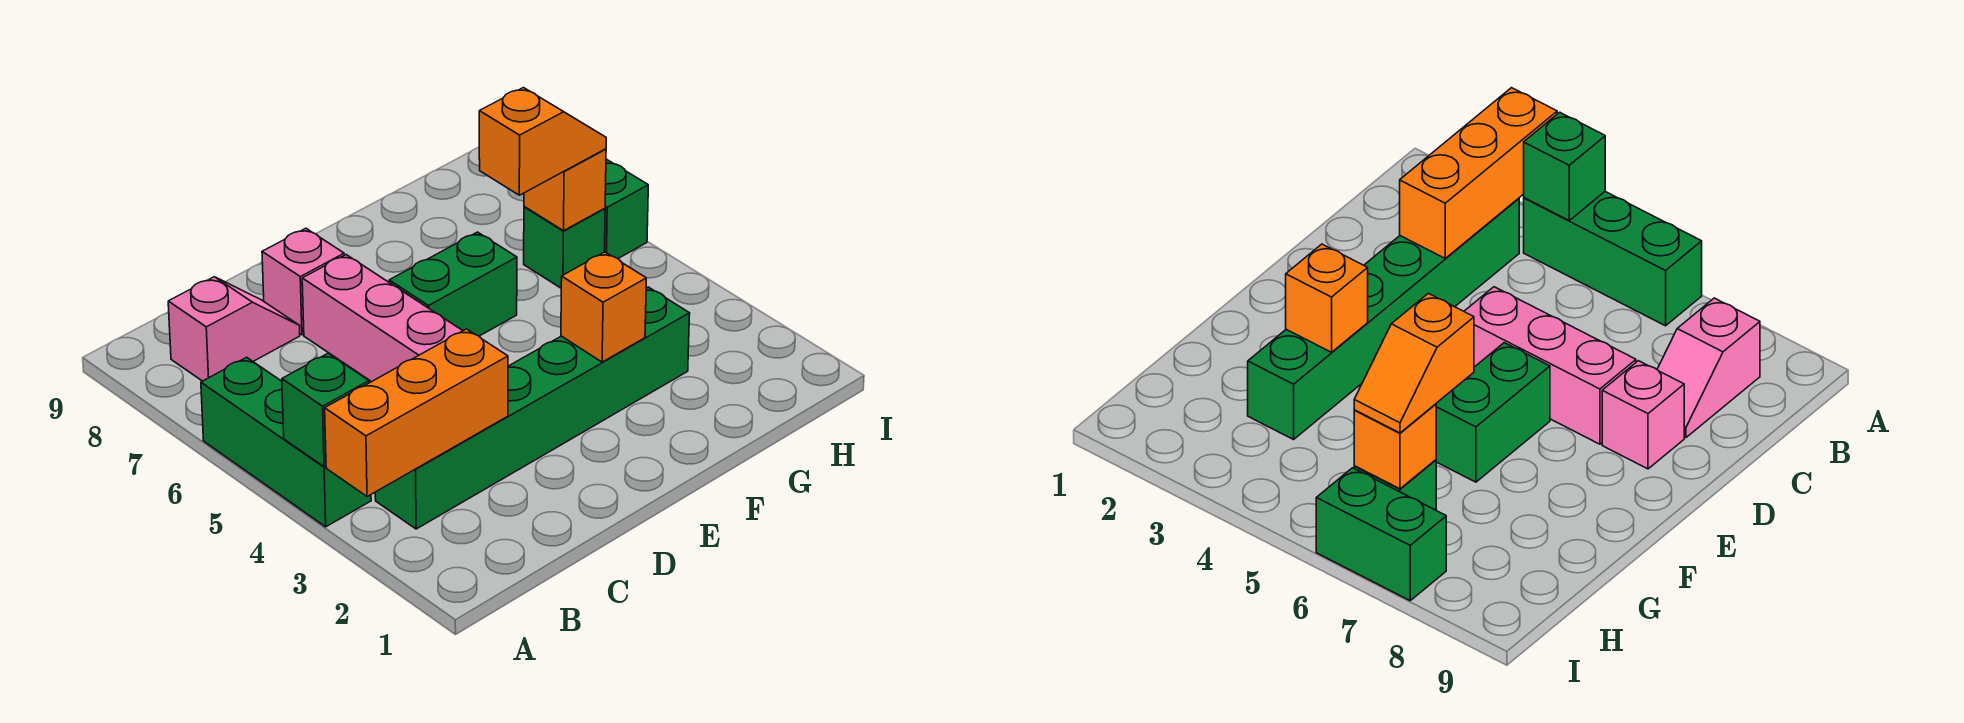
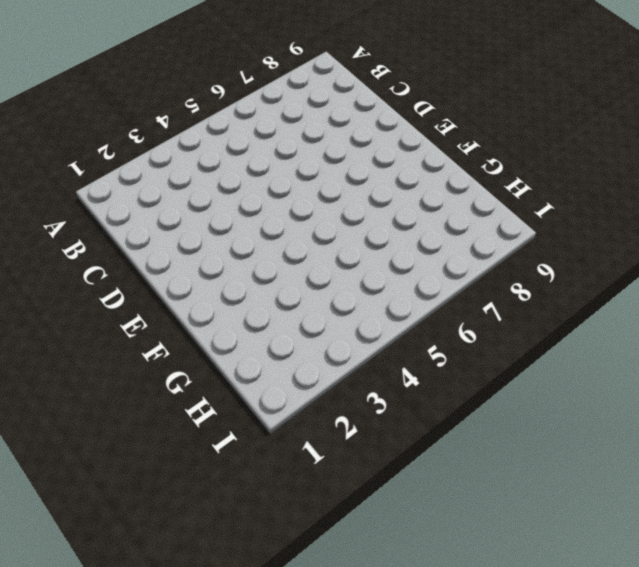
none -> green brick A4:A6 level 1
none -> green brick B3:G3 level 1
none -> pink slope B8:C8 level 1 top B

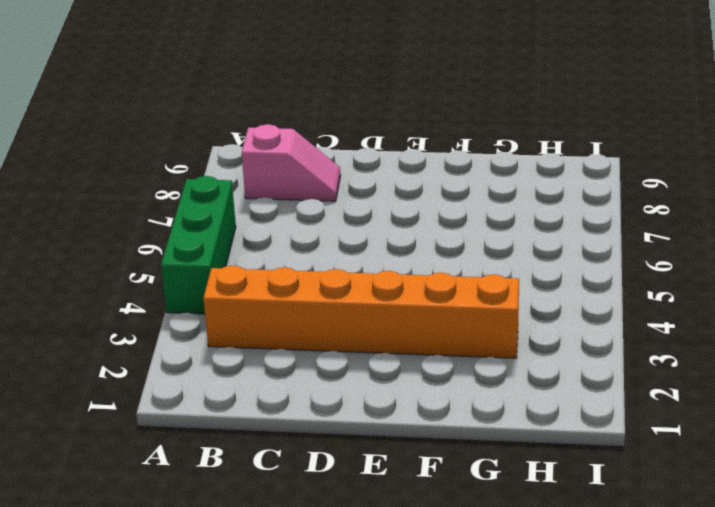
orange brick B3:G3 level 1 -> green brick B3:G3 level 1
none -> pink brick D5:D7 level 1
none -> pink brick D8 level 1
none -> green brick E6:F6 level 1

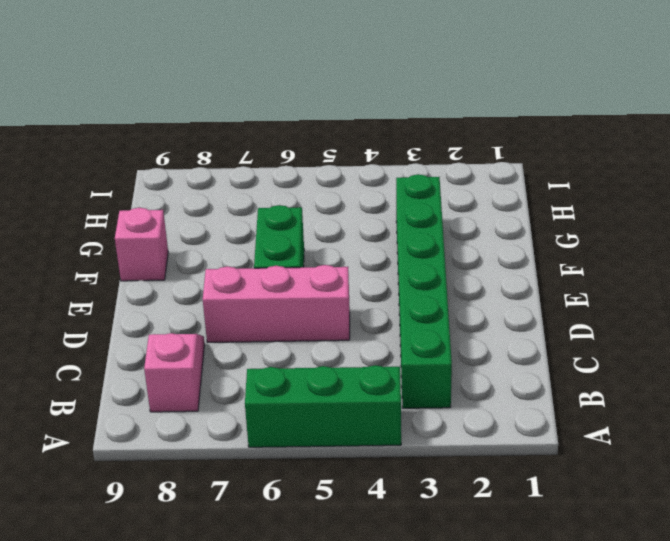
pink brick F9 level 1 -> pink brick D8 level 1
none -> green brick H6 level 1
none -> green brick I6:I7 level 1
none -> orange brick A3:C3 level 2

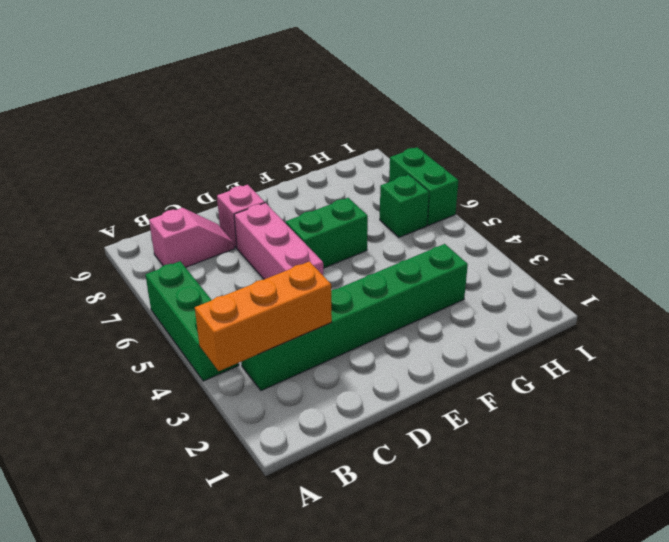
none -> green brick A4 level 2
none -> orange brick F3 level 2
none -> orange brick H6 level 2

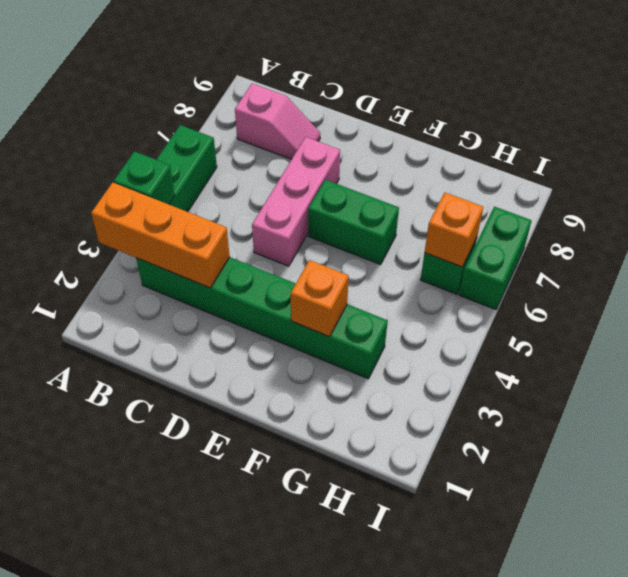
none -> pink brick D8 level 1
none -> orange slope G6:H6 level 3 top G

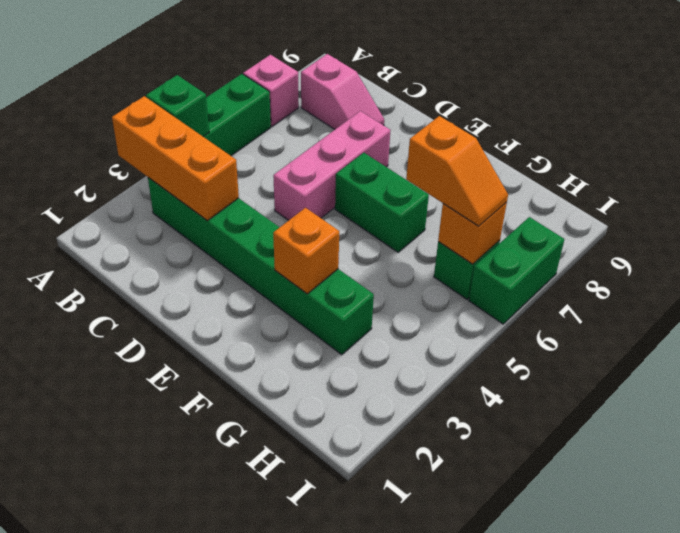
pink brick A7 level 1 -> pink brick D8 level 1

